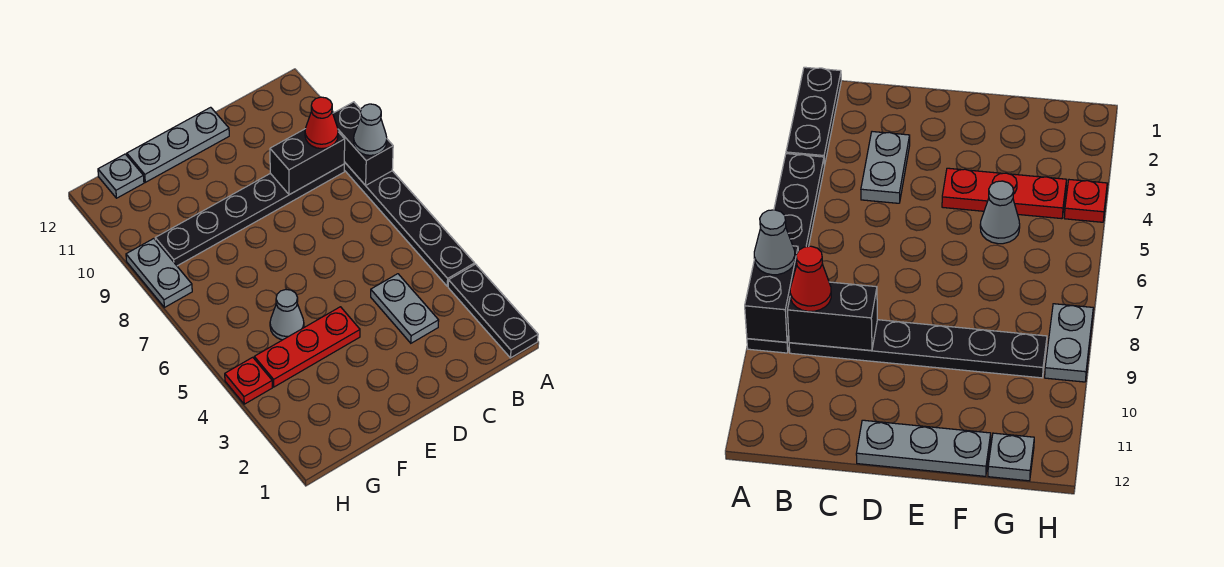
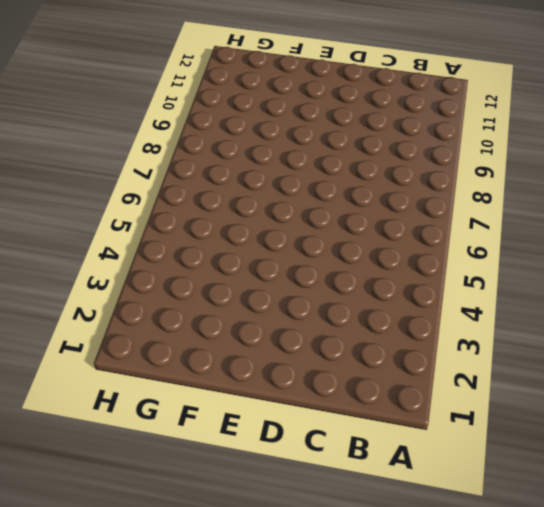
none -> black plate A1:A3 level 1
none -> black plate A4:A9 level 1
none -> black plate B9:G9 level 1

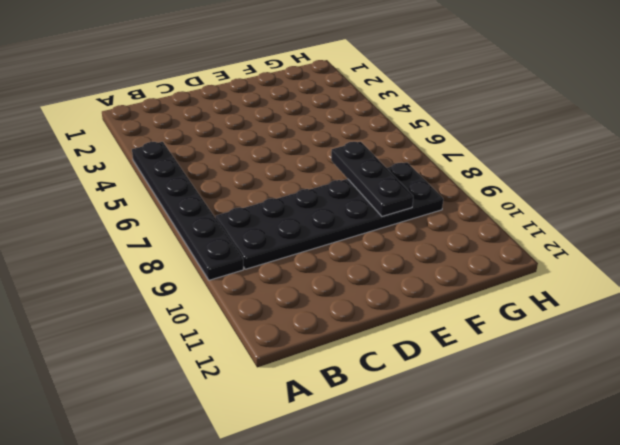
black plate B8:G9 level 1 -> black plate B9:G9 level 1
black plate F7:F9 level 2 -> black plate A1:A3 level 1
none -> grey plate C3:C4 level 1
none -> grey plate D12:F12 level 1
none -> red plate E4:G4 level 1

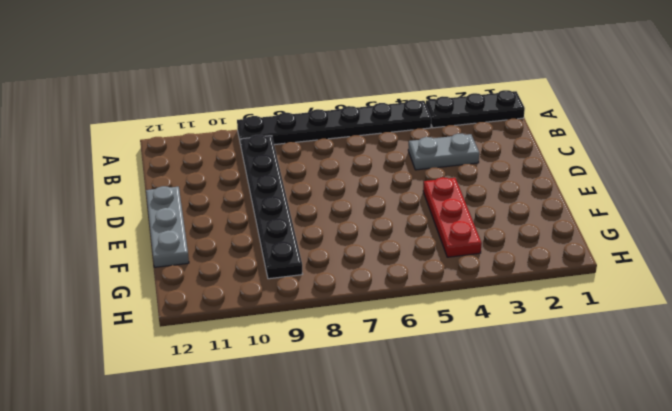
none -> grey cone F5 level 1
none -> grey plate G12 level 1
none -> red plate H4 level 1

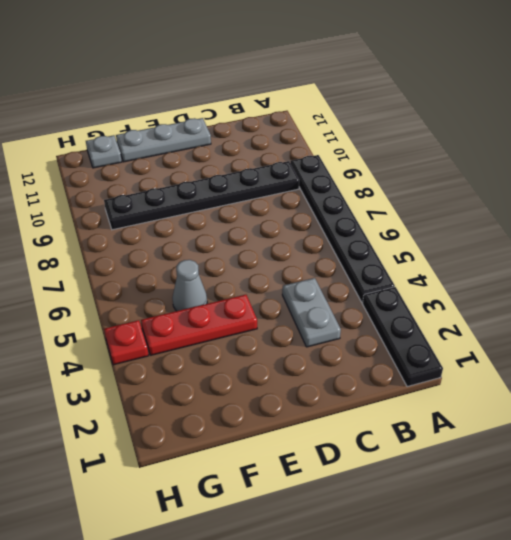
none -> grey plate H8:H9 level 1
none -> black brick A8:A9 level 2
none -> black brick B9:C9 level 2

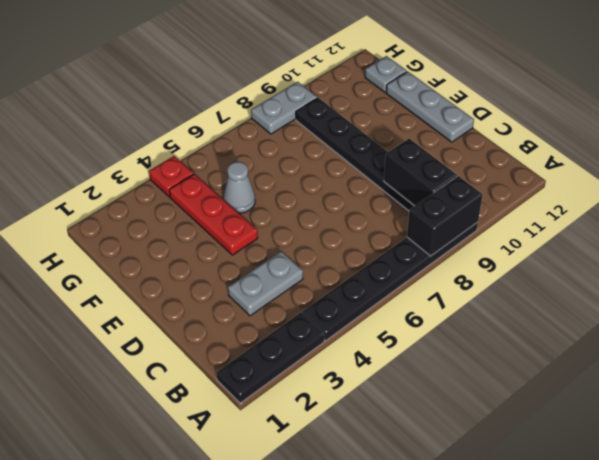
none -> grey cone A8 level 3
none -> red cone B9 level 3

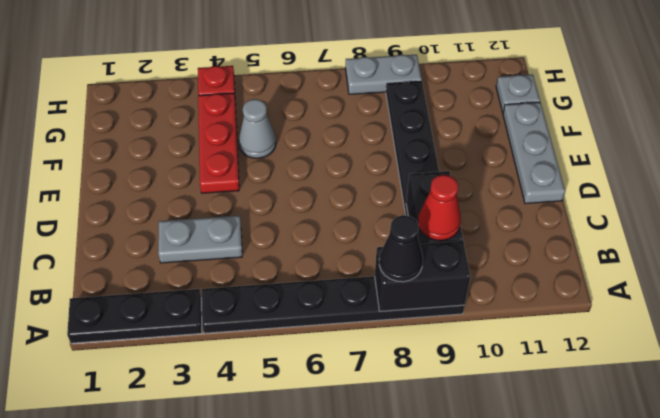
black cone A8 level 3 -> grey cone A8 level 3

